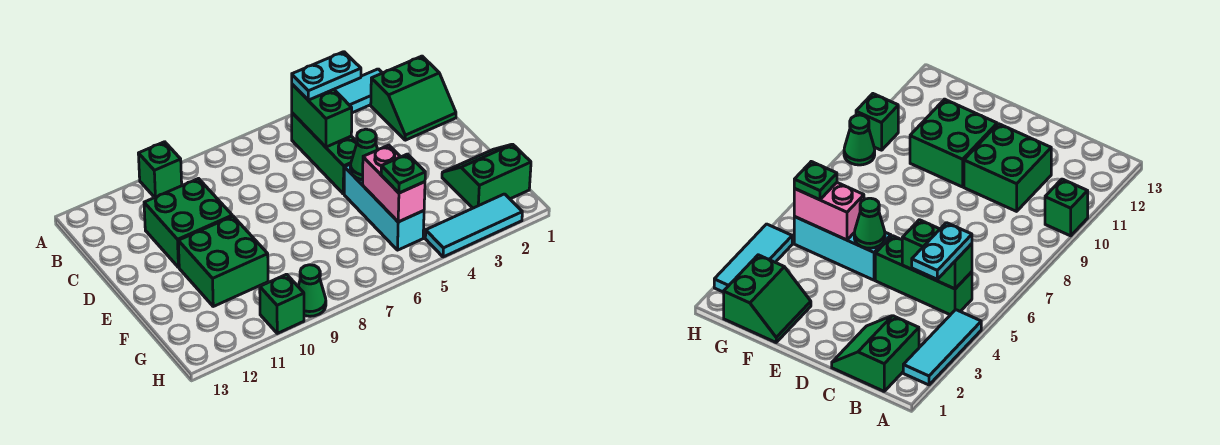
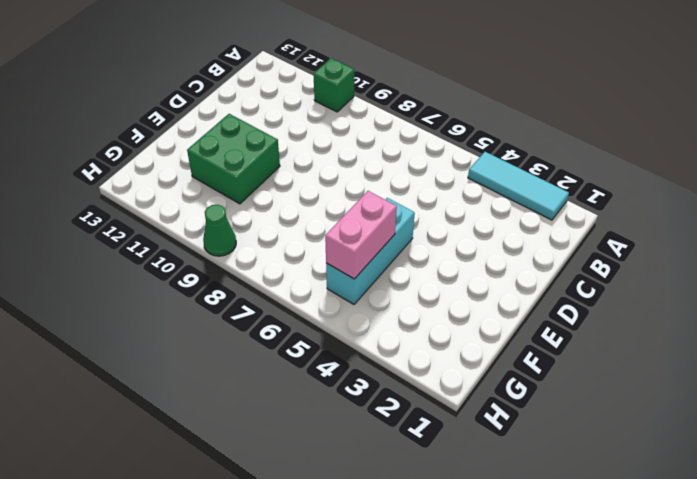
none -> green slope B1:C2 level 1 top B
none -> green brick B5:D5 level 1
none -> green brick C10:D11 level 1

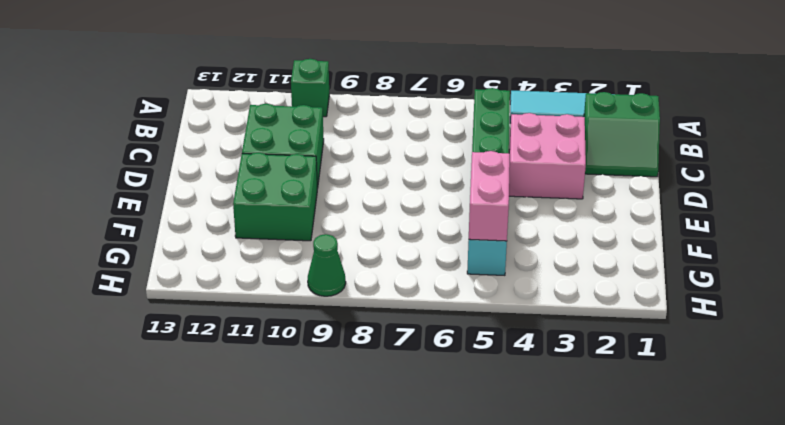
pink brick C3:D4 level 1 -> none
none -> green slope F1:G2 level 1 top G
none -> cyan tile H2:H4 level 1
none -> green brick H10 level 1

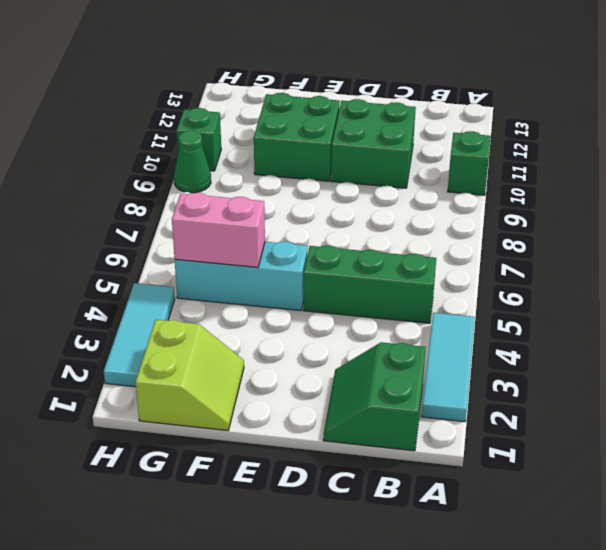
lime slope F1:G2 level 1 top G -> green slope F1:G2 level 1 top G
none -> green brick B5:C5 level 2
none -> green cone E5 level 2
none -> cyan plate B4:B5 level 3

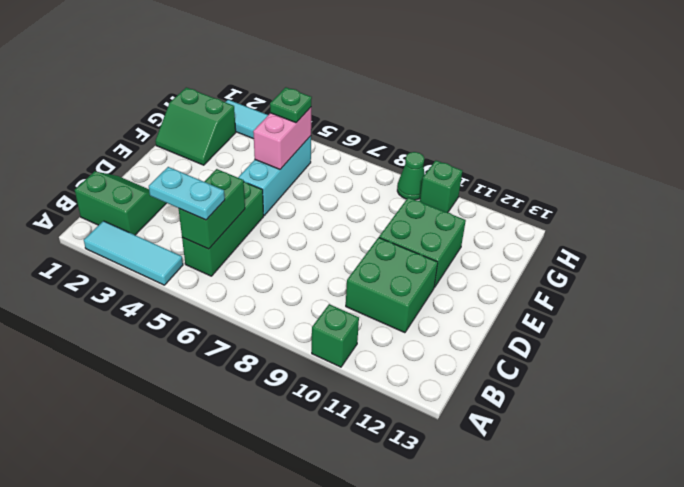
none -> green cone E5 level 2

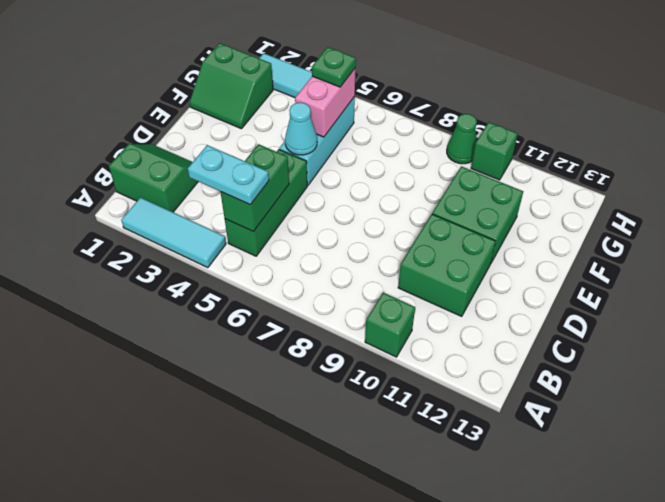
cyan cone E5 level 2 -> green cone E5 level 2

